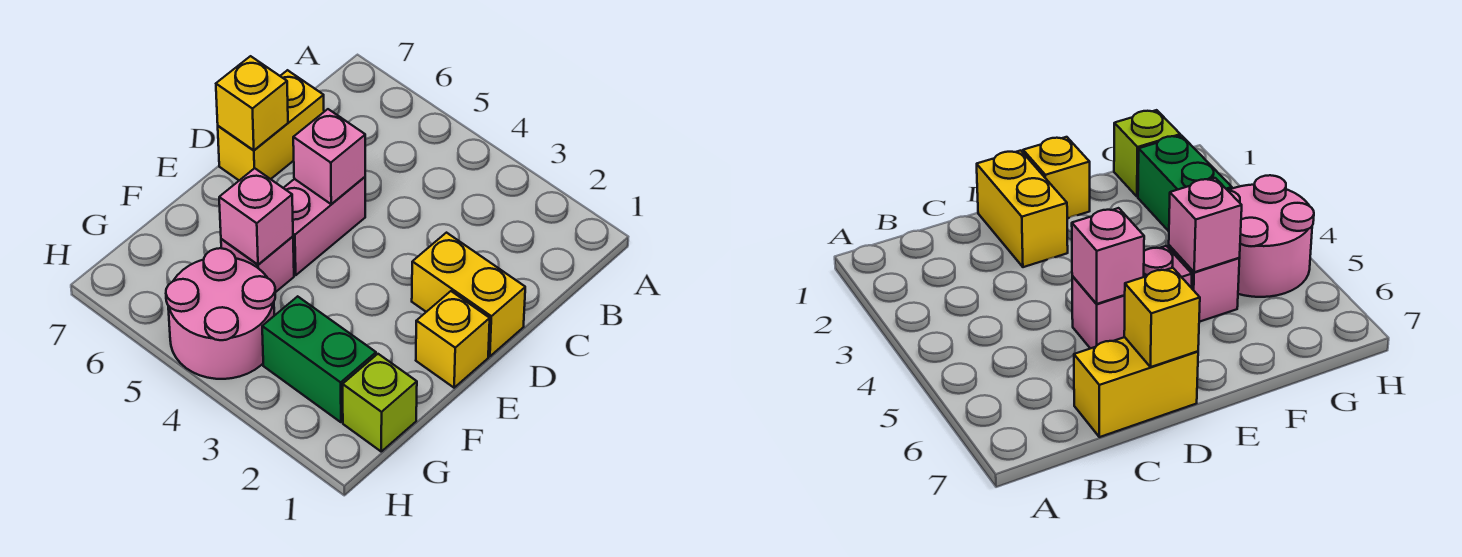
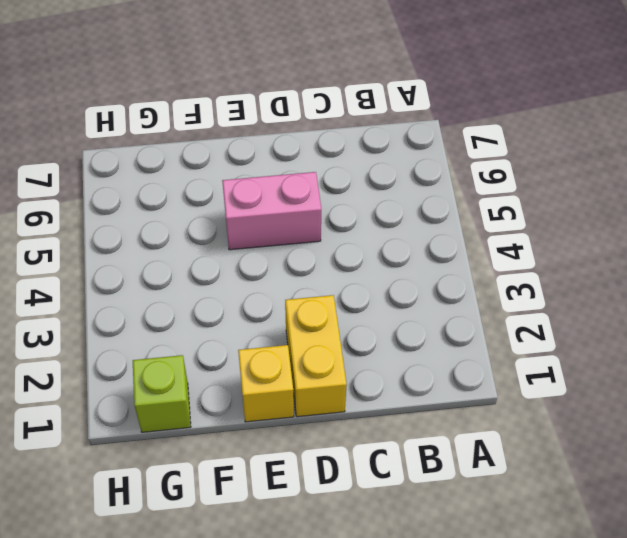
none -> yellow brick C7:D7 level 1
none -> pink brick F5 level 1

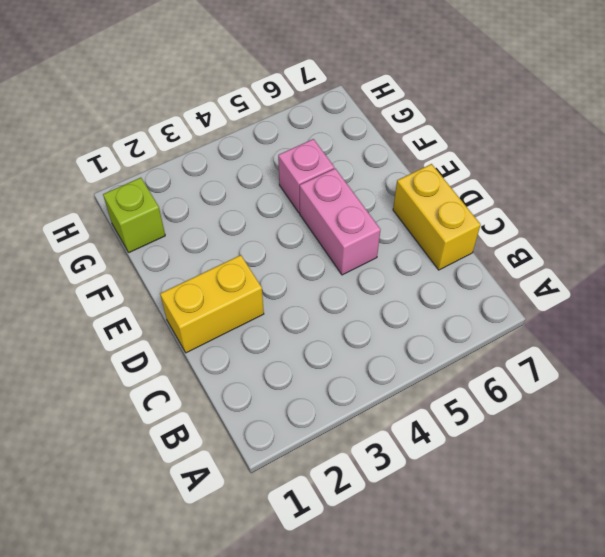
none -> yellow brick E1 level 1
none -> green brick G2:G3 level 1

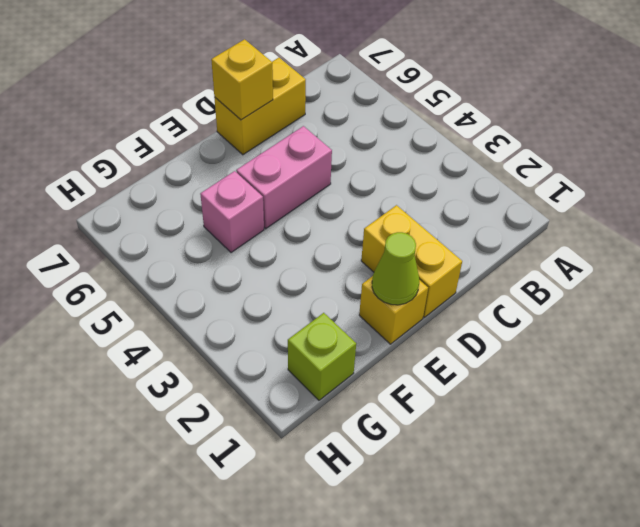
lime cone E1 level 2 -> none
none -> green brick G2:G3 level 1
none -> pink round brick G4:H5 level 1

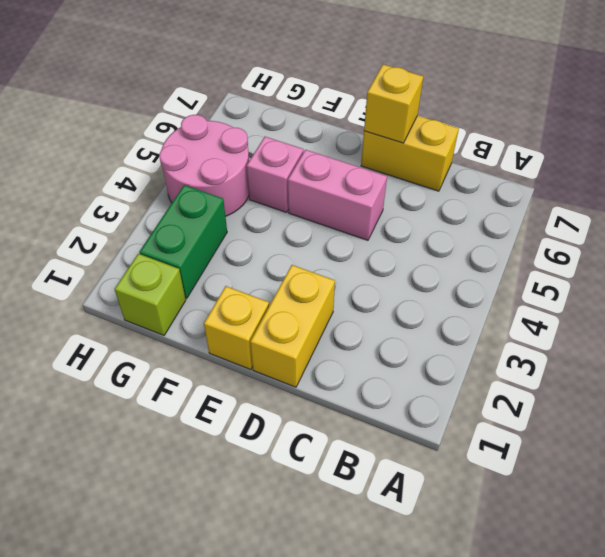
none -> pink brick D5 level 2
none -> pink brick F5 level 2

